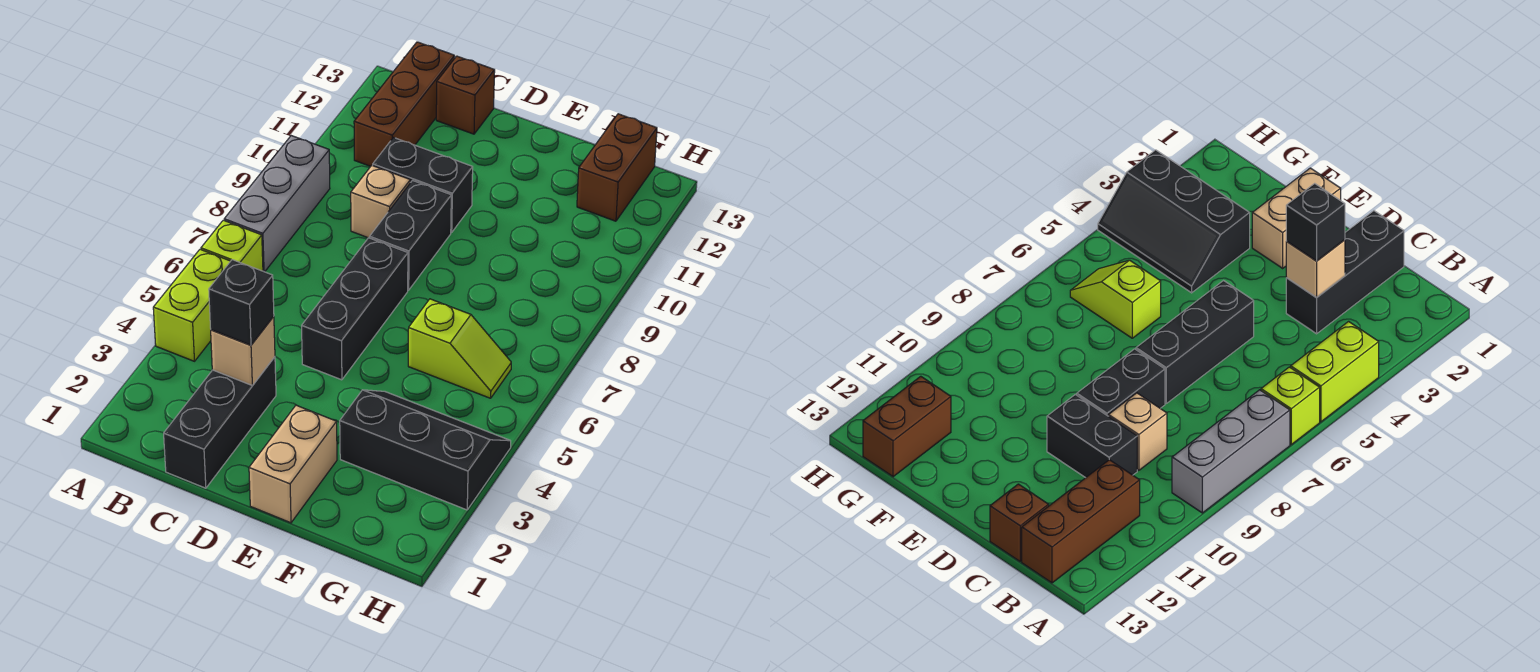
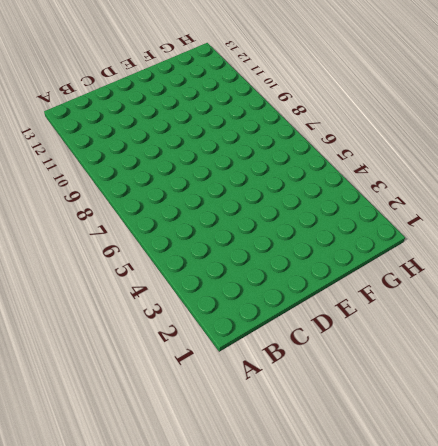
none -> lime brick A4:A5 level 1
none -> lime brick A6 level 1
none -> grey brick A7:A9 level 1

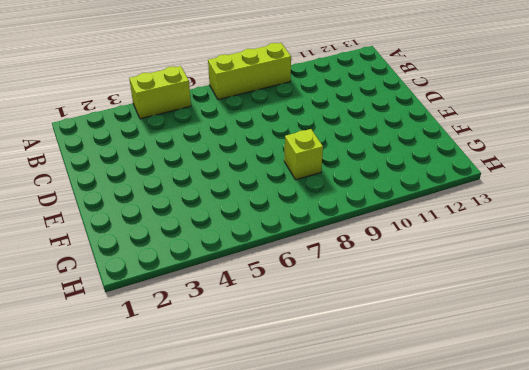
lime brick A7:A9 level 1 -> grey brick A7:A9 level 1
lime brick F8 level 1 -> lime brick A6 level 1
none -> brown brick B11:B13 level 1
none -> black brick C1:C3 level 1
none -> tan brick C9 level 1

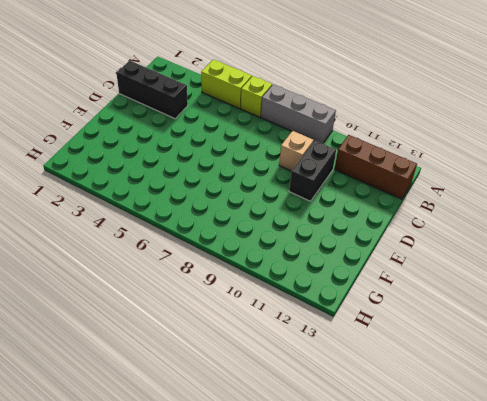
none -> brown brick C13 level 1
none -> black brick D5:D7 level 1
none -> black brick D8:D9 level 1

